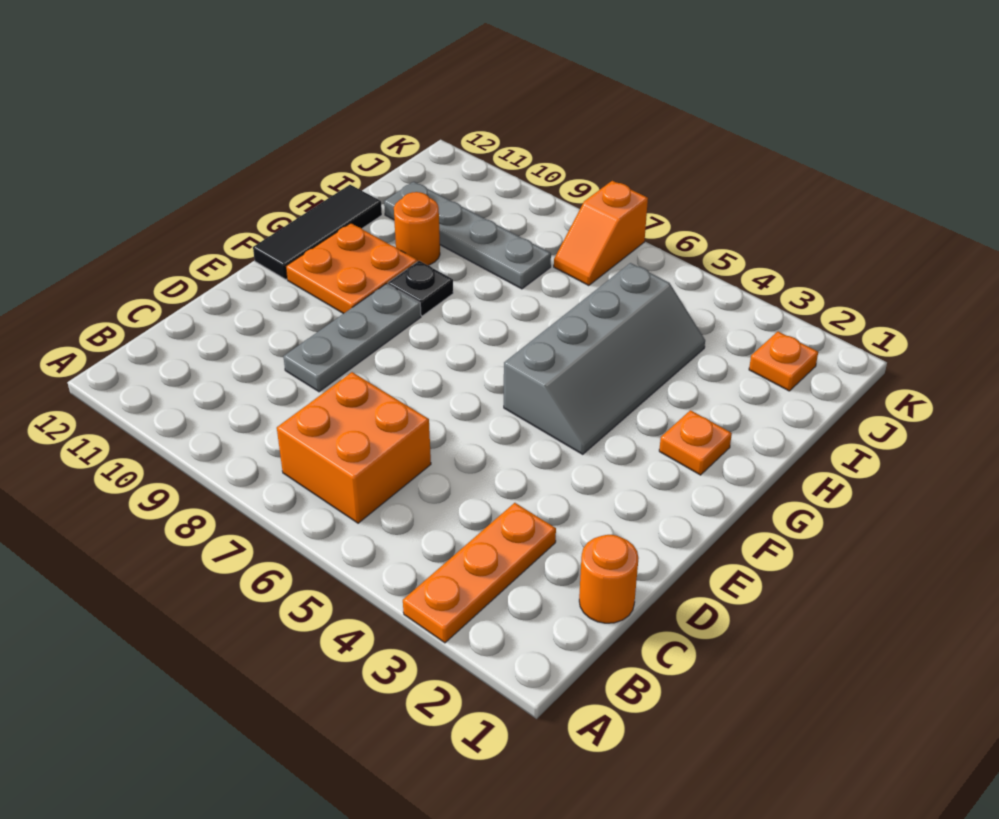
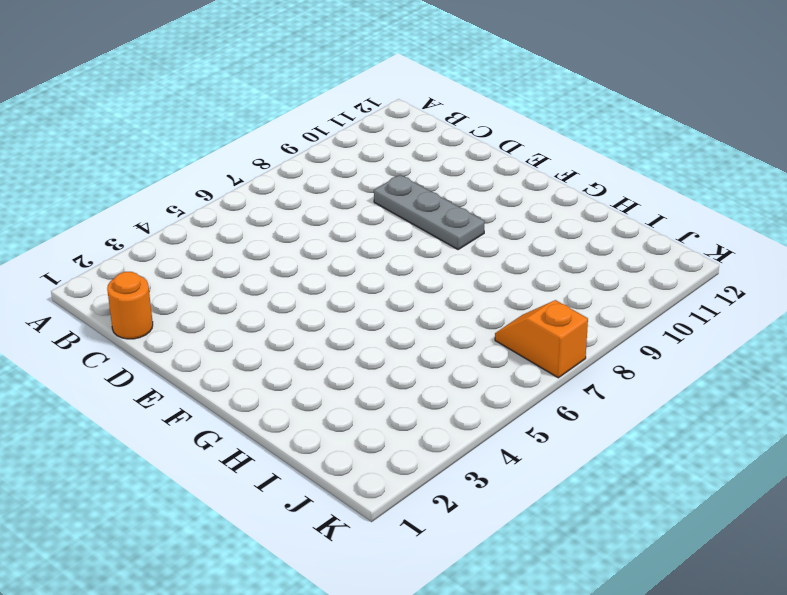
none -> orange plate A3:C3 level 1
none -> orange brick B6:C7 level 1
none -> grey slope F4:I5 level 1 top 5

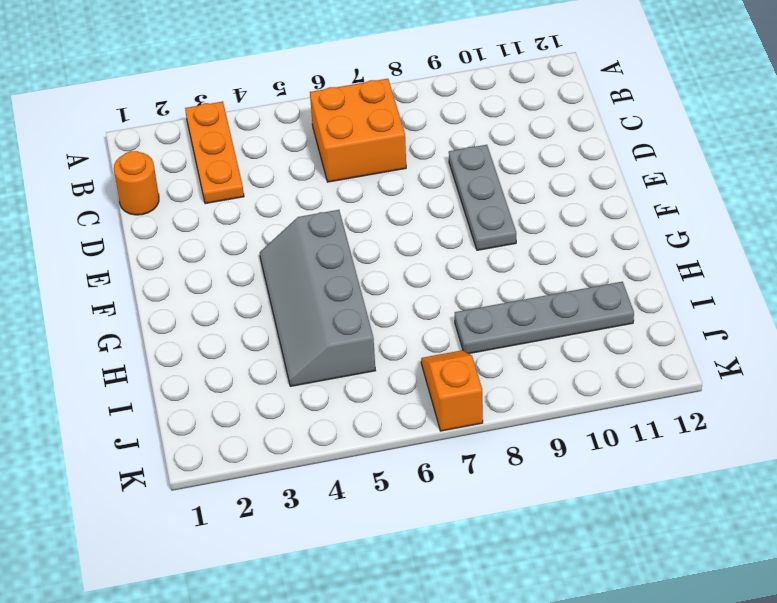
none -> orange plate F10:G11 level 1
none -> black tile F12:H12 level 1
none -> orange plate G2 level 1

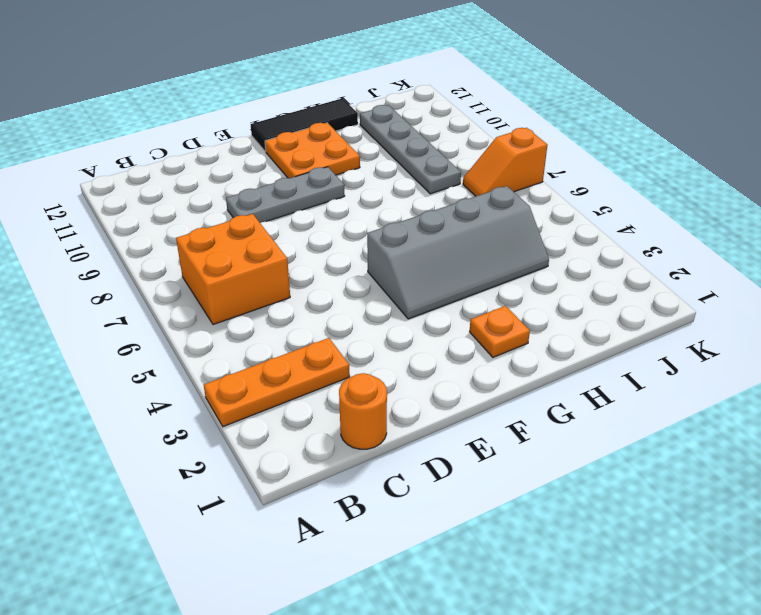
none -> black plate G9 level 1
none -> orange round brick H10 level 1
none -> orange plate J2 level 1

